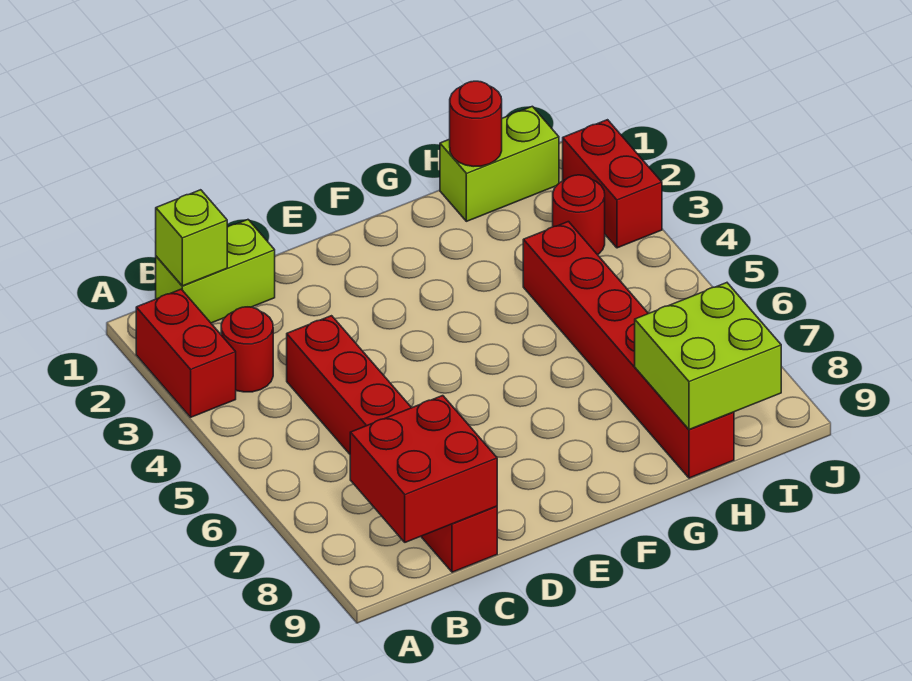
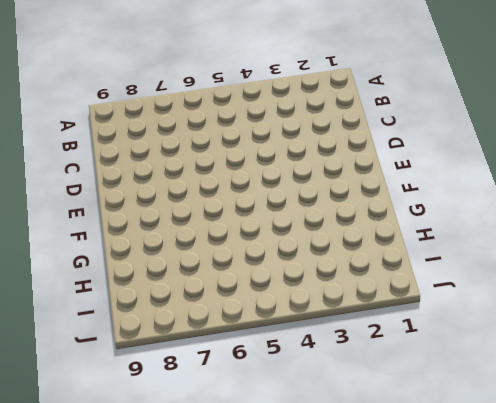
none -> red brick A2:A3 level 1
none -> lime brick B1:C1 level 1
none -> red round brick B3 level 1

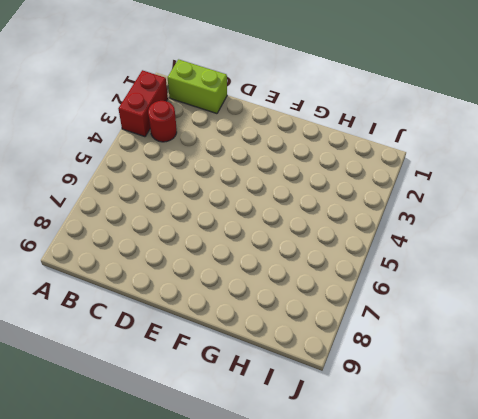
none -> red brick C4:C9 level 1
none -> lime brick H1:I1 level 1
none -> red brick H4:H9 level 1

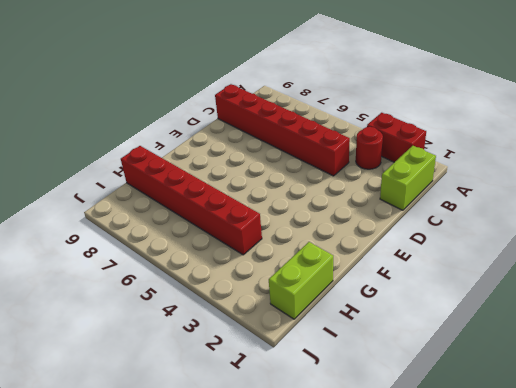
none -> red round brick I3 level 1
none -> red brick J2:J3 level 1
none -> lime brick B1 level 2

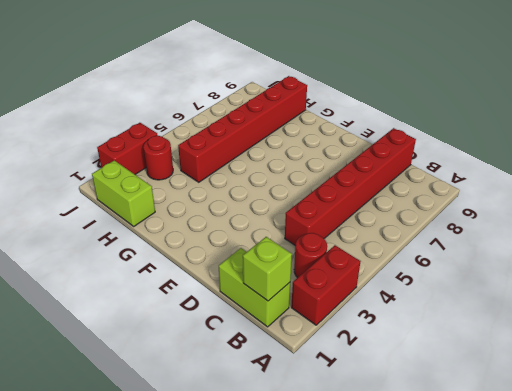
none -> red brick B8:C9 level 2
none -> red round brick H1 level 2
none -> lime brick H8:I9 level 2

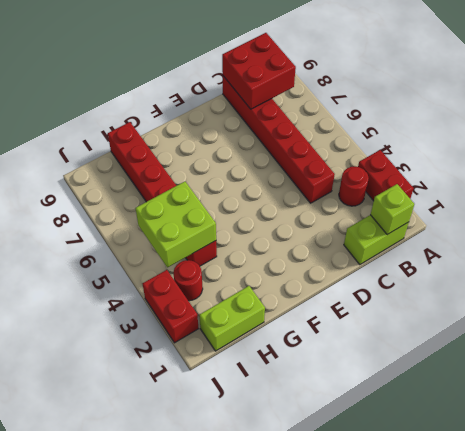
lime brick H4:I5 level 2 -> lime brick H8:I9 level 2
none -> red round brick H1 level 2

